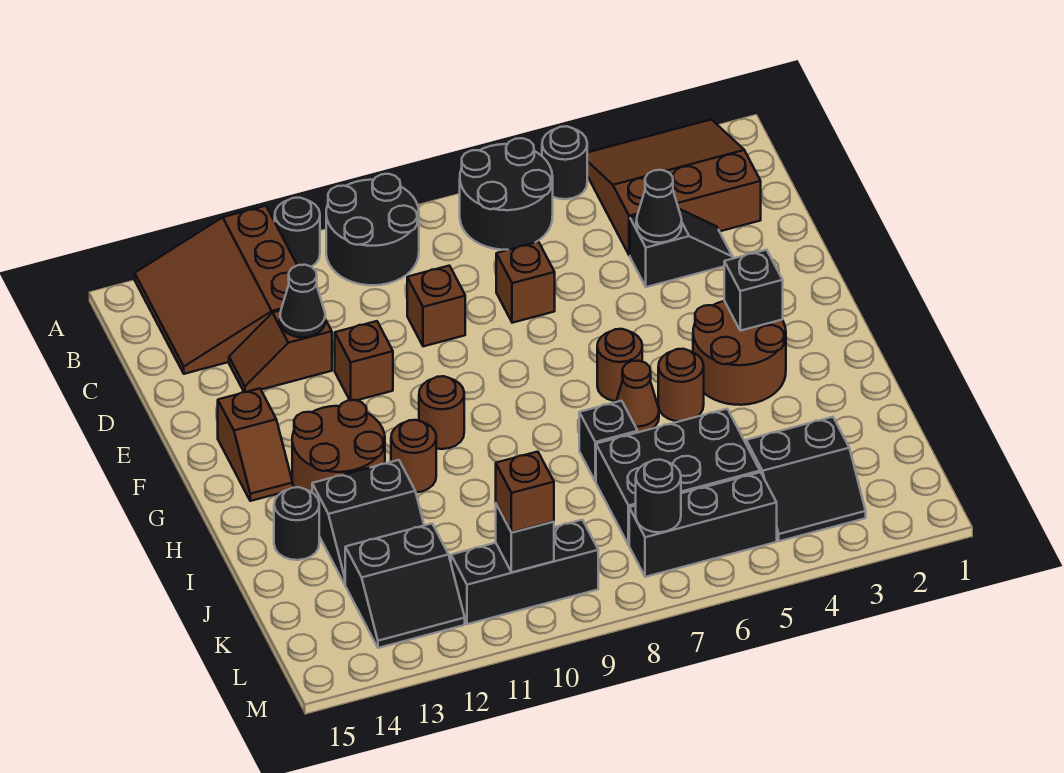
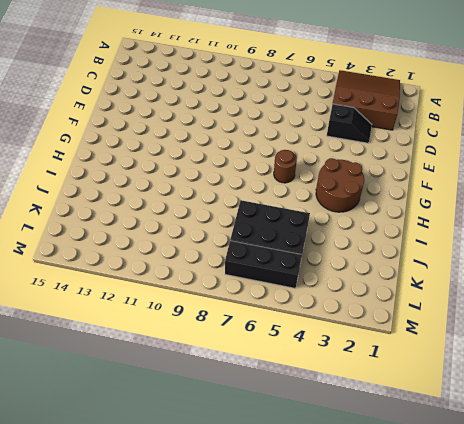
none -> black round brick A5 level 1
none -> black round brick A6:B7 level 1
none -> black round brick A9:B10 level 1
none -> black round brick A11 level 1

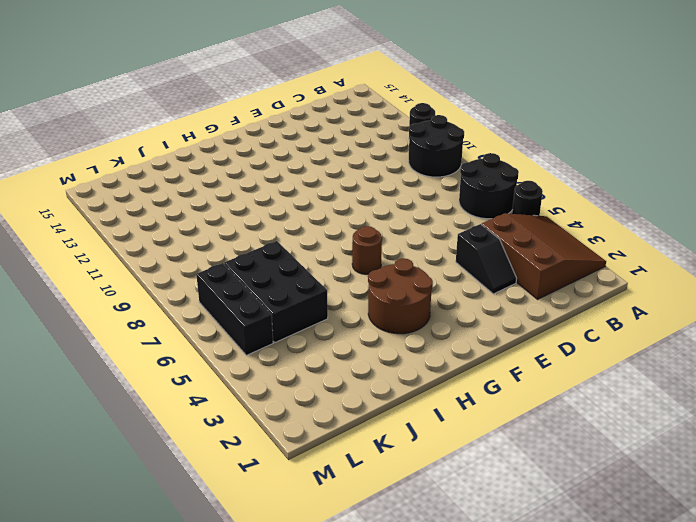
none -> brown slope A12:C14 level 1 top 12
none -> brown brick D7 level 1
none -> brown brick D9 level 1
none -> brown slope D12:D13 level 1 top 12

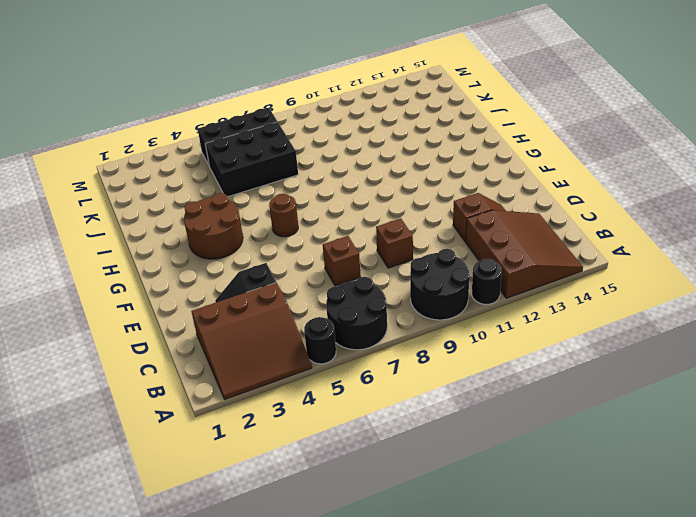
none -> brown brick E11 level 1
none -> brown slope F14:G14 level 1 top F
none -> brown round brick G10 level 1
none -> brown round brick G12:H13 level 1

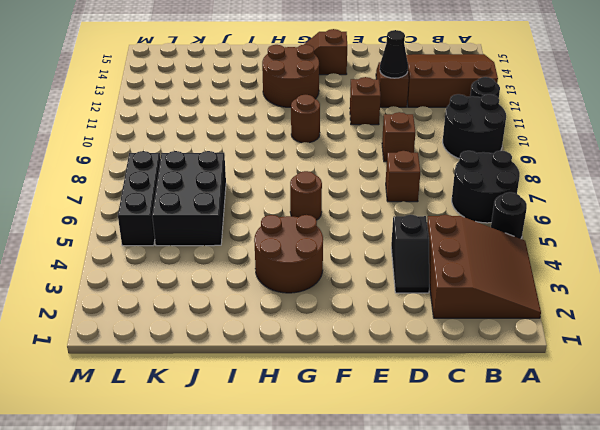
none -> brown round brick H5 level 1
none -> brown cone H6 level 1
none -> brown round brick H11 level 1
none -> black brick I7 level 1

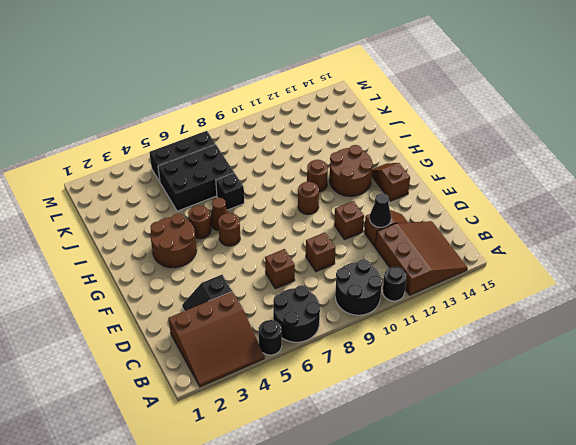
none -> black slope I12:J13 level 1 top I
none -> black round brick I14 level 1
none -> black slope K3:L4 level 1 top K
none -> black slope K12:L13 level 1 top K

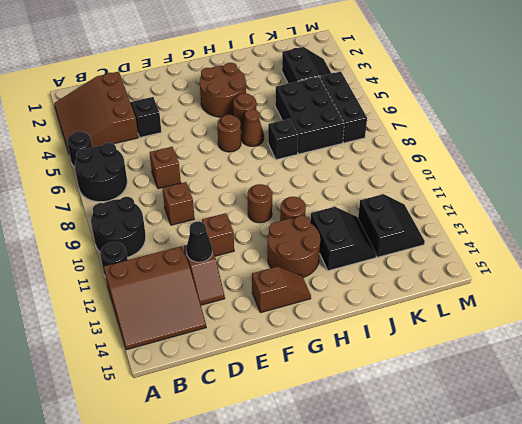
none -> black round brick I14 level 1
none -> black brick L9:L11 level 1
none -> black cone D4 level 2
none -> black brick G3 level 2

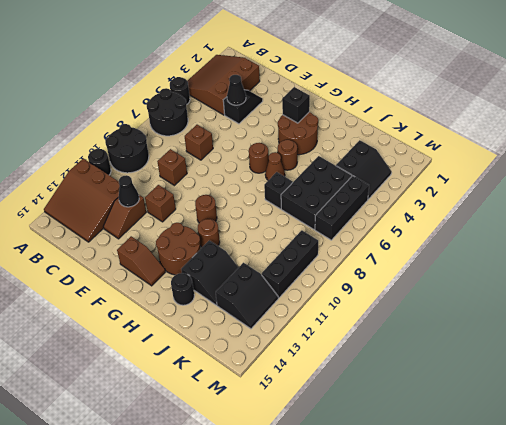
none -> black round brick L7 level 2
none -> black brick L10 level 2
none -> brown brick L10 level 3

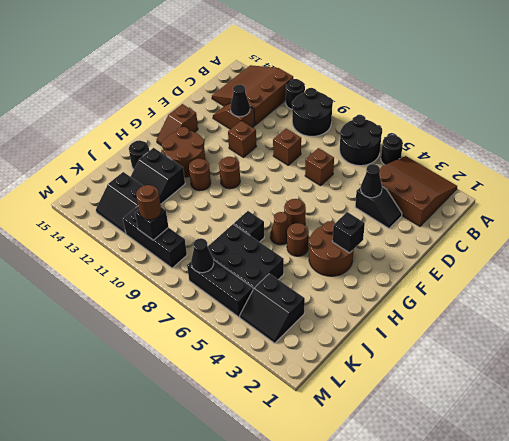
black cone L7 level 2 -> black round brick L7 level 2
brown round brick L10 level 3 -> brown brick L10 level 3

